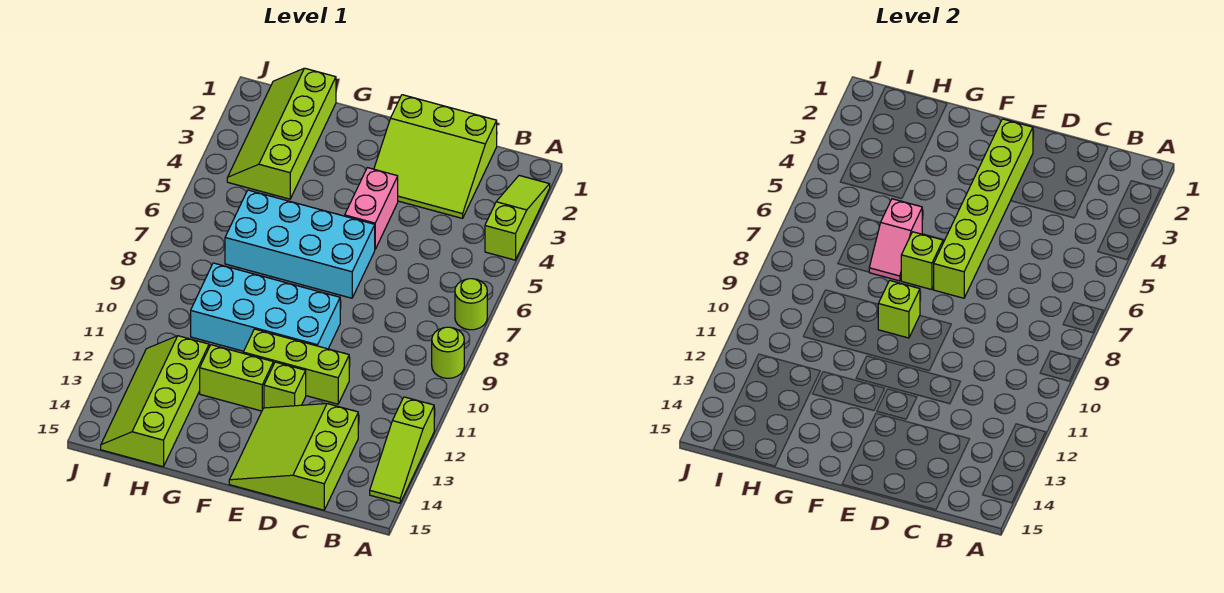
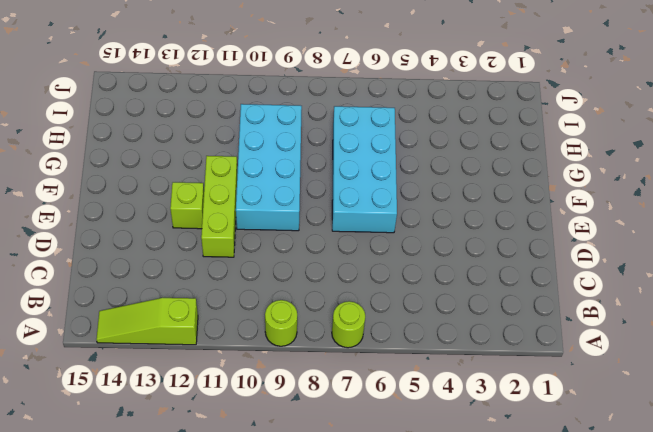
none -> lime slope A2:A4 level 1 top 4
none -> lime slope C1:E3 level 1 top 1
none -> lime slope C13:E15 level 1 top C

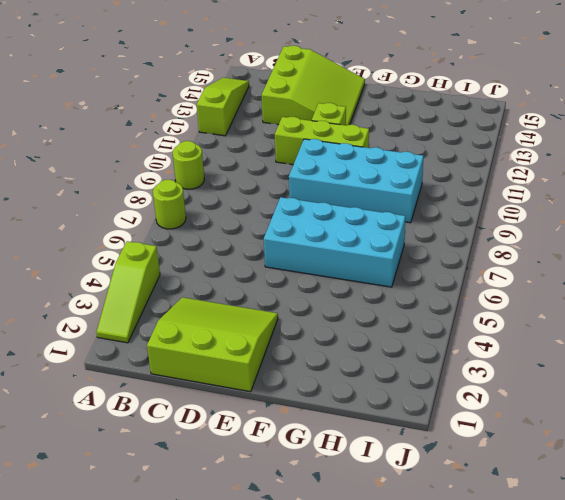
none -> pink brick E4:E5 level 1
none -> lime brick F12:G12 level 1
none -> lime slope H1:I4 level 1 top H

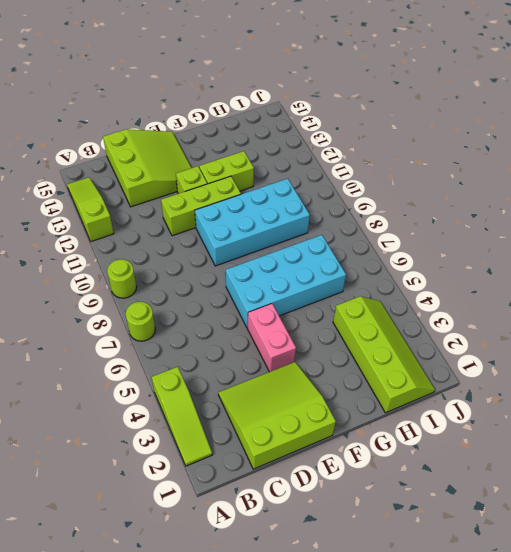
none -> lime slope H12:I15 level 1 top H
none -> lime brick E2:E7 level 2
none -> lime brick F7 level 2

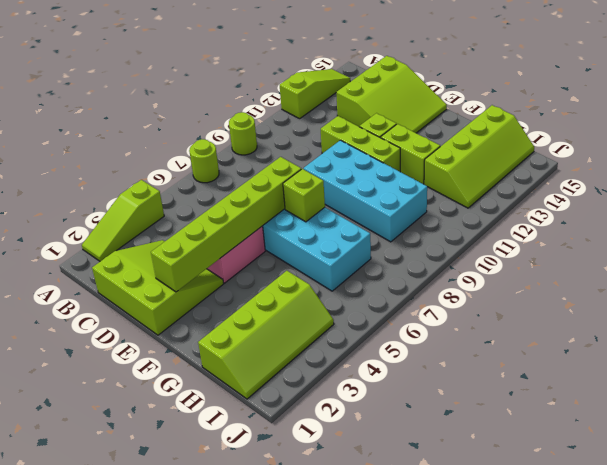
none -> lime brick F9 level 2
none -> pink slope G6:G7 level 2 top 6

